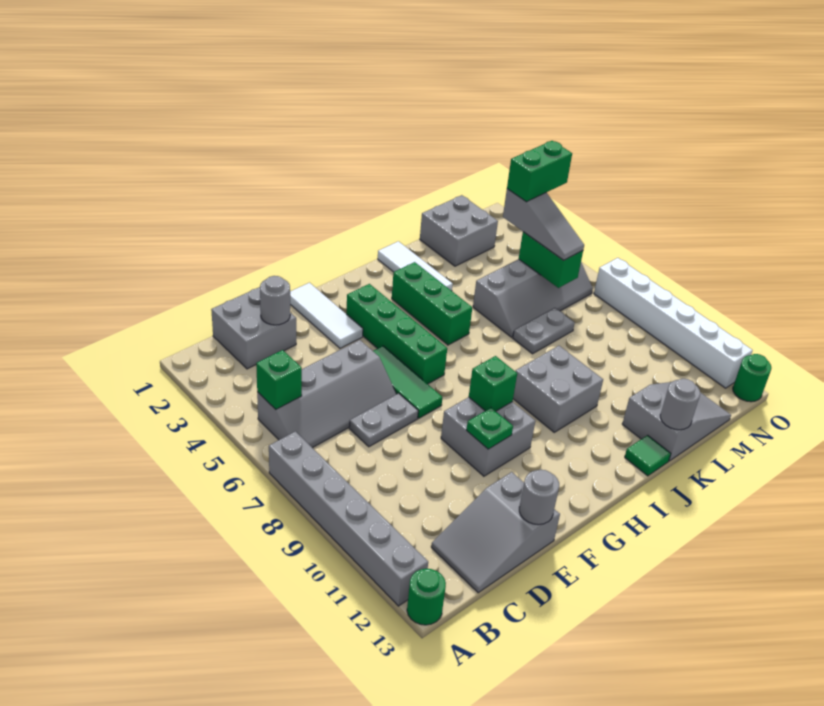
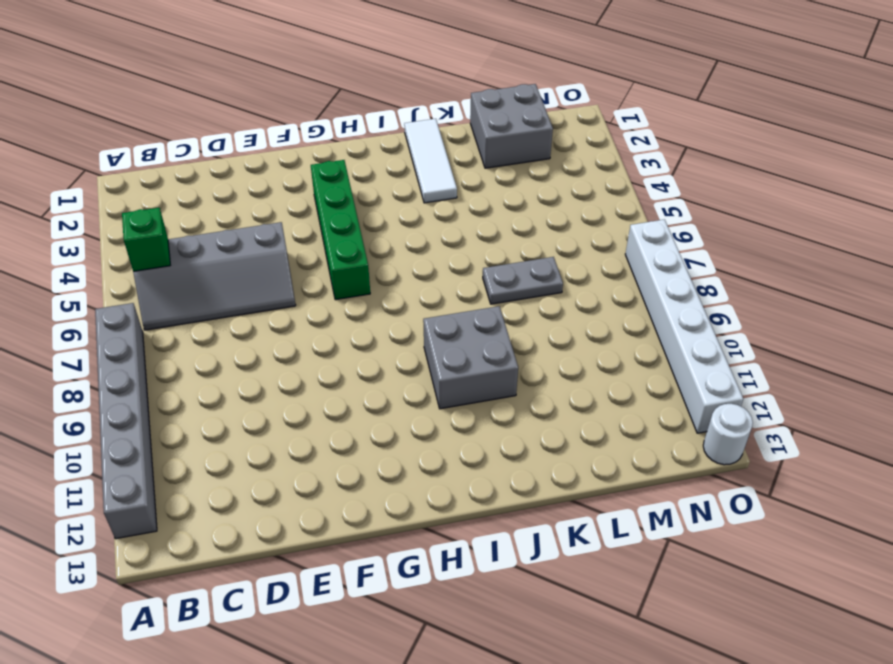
white round brick O13 level 1 -> green round brick O13 level 1
none -> green round brick A13 level 1
none -> grey brick C1:D2 level 1
none -> grey slope C12:E13 level 1 top E

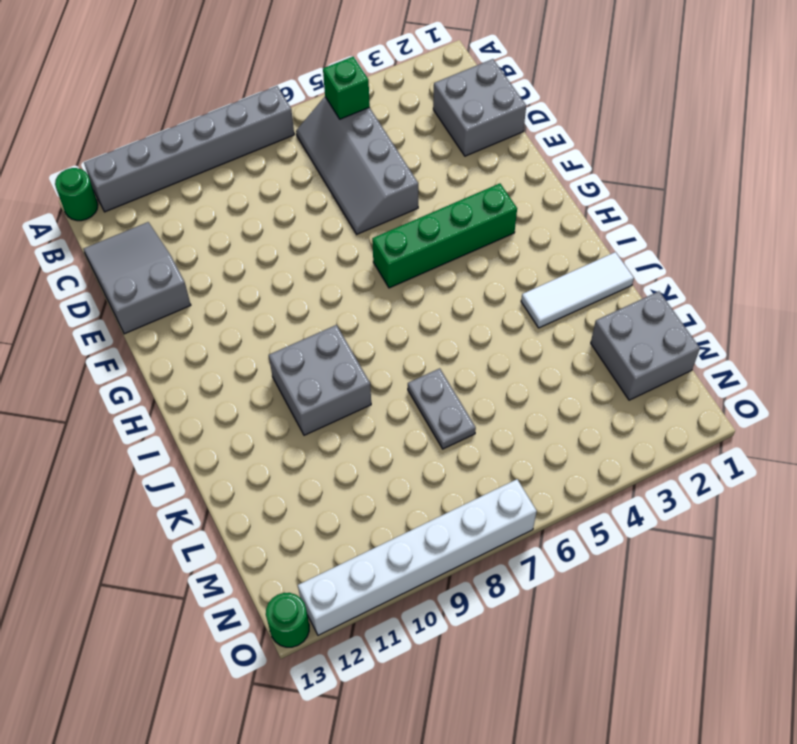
none -> grey plate D7:E7 level 1
none -> white tile F1:F3 level 1
none -> green tile F5:F7 level 1

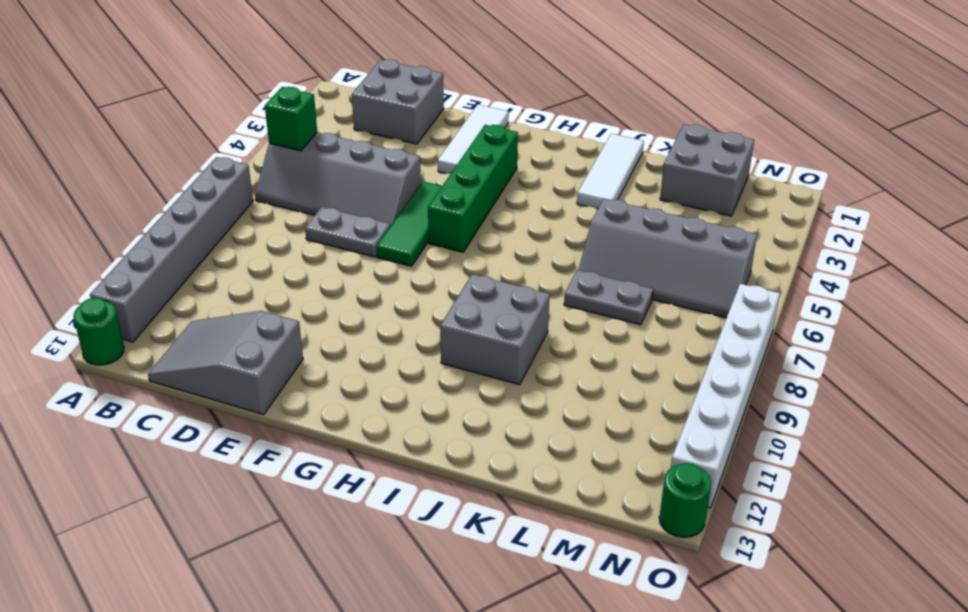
none -> grey brick F9:G10 level 1
none -> green brick I3:I5 level 1
none -> green tile J13 level 1

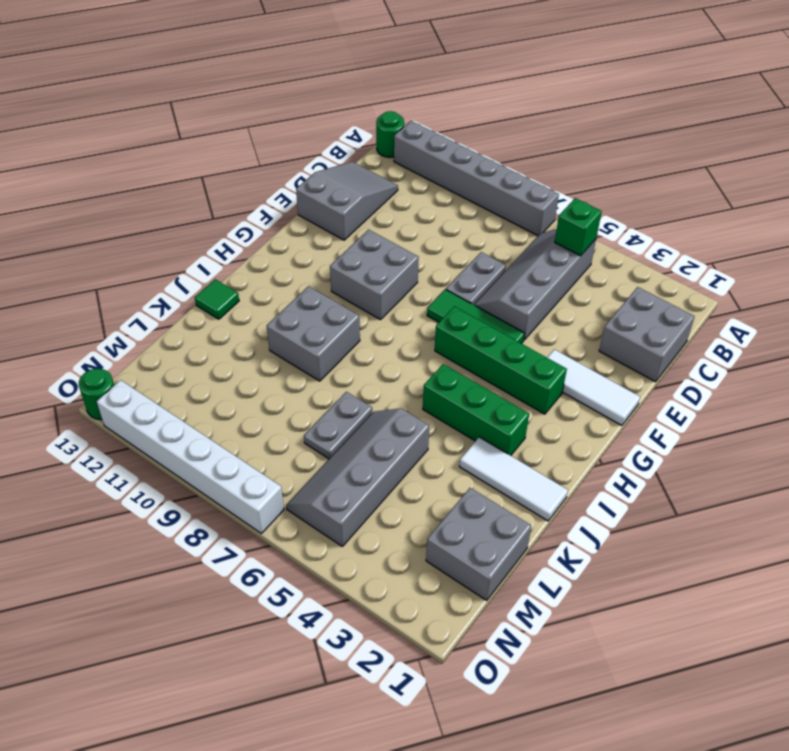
none -> grey slope K12:M13 level 1 top K
none -> grey round brick D2 level 2
none -> grey round brick E13 level 2

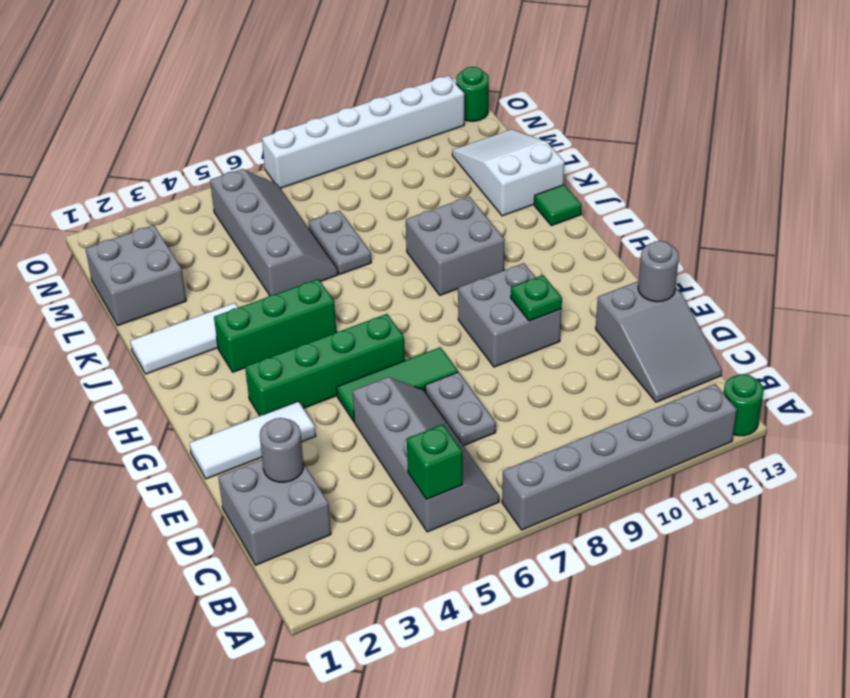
white slope K12:M13 level 1 top K -> grey slope K12:M13 level 1 top K
none -> green brick G9 level 2
none -> grey round brick K13 level 2
none -> green brick M5:M6 level 2

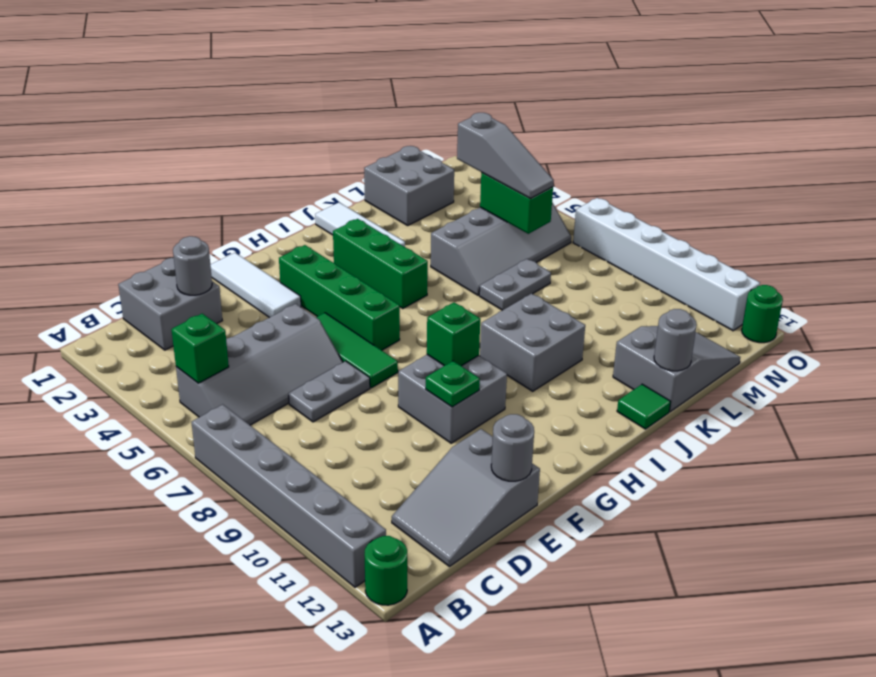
none -> green brick M4:N4 level 4

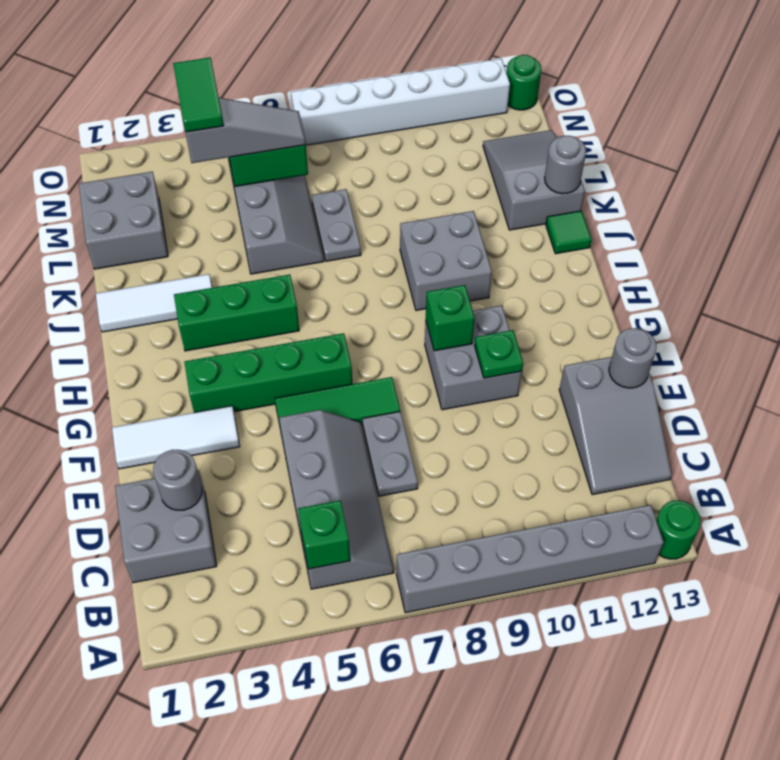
green tile M4:N4 level 4 -> green brick M4:N4 level 4

